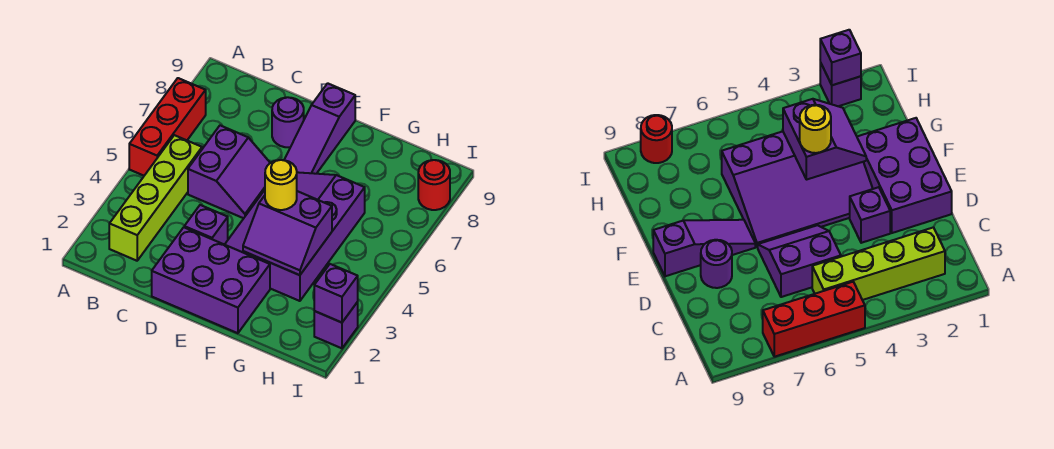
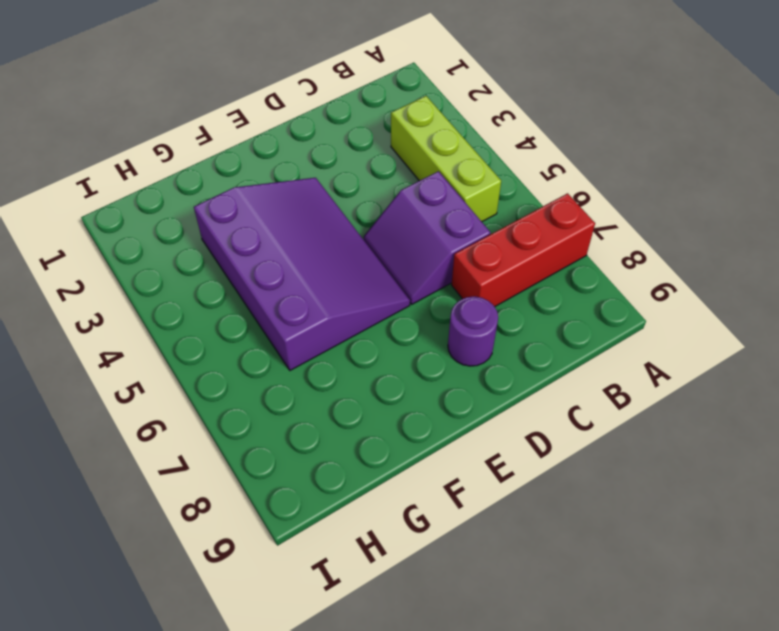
red brick A7:C7 level 1 -> red brick A5:A7 level 1
lime brick B3:B5 level 1 -> lime brick B2:B5 level 1
none -> purple brick D1:F2 level 1
none -> purple brick D3 level 1
none -> purple slope E7:E9 level 1 top 9

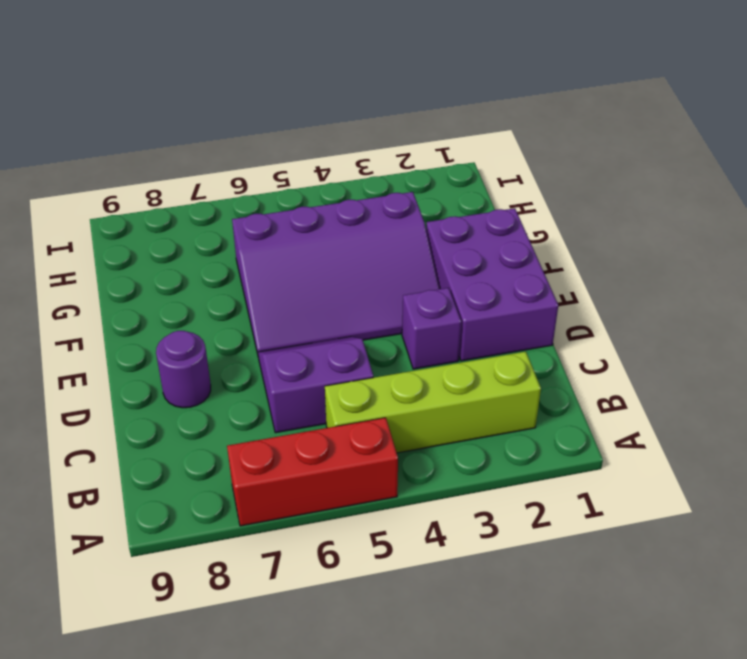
none -> purple slope E7:E9 level 1 top 9
none -> purple brick I2 level 1
none -> red round brick I8 level 1

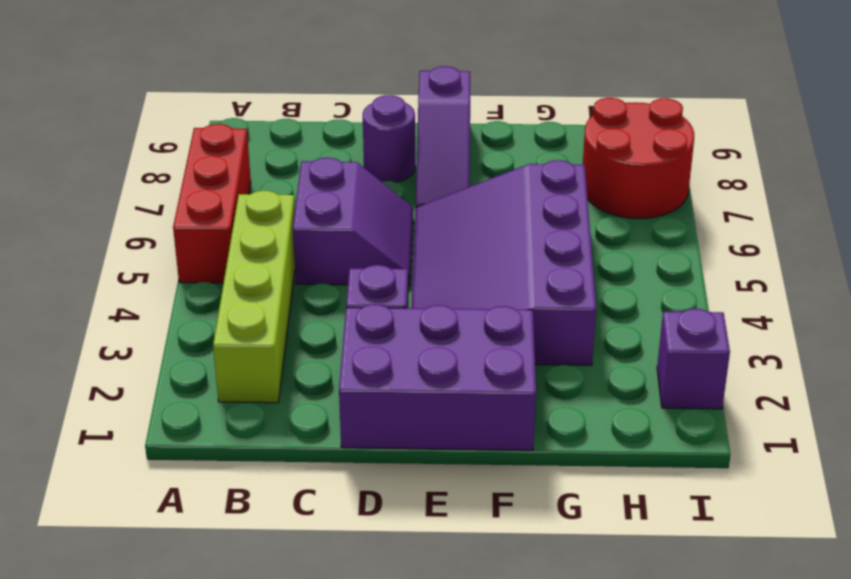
red round brick H7:I8 level 1 -> red round brick I8 level 1
none -> purple slope F3:G4 level 2 top 4
none -> purple brick I2 level 2
none -> yellow round brick F4 level 3

